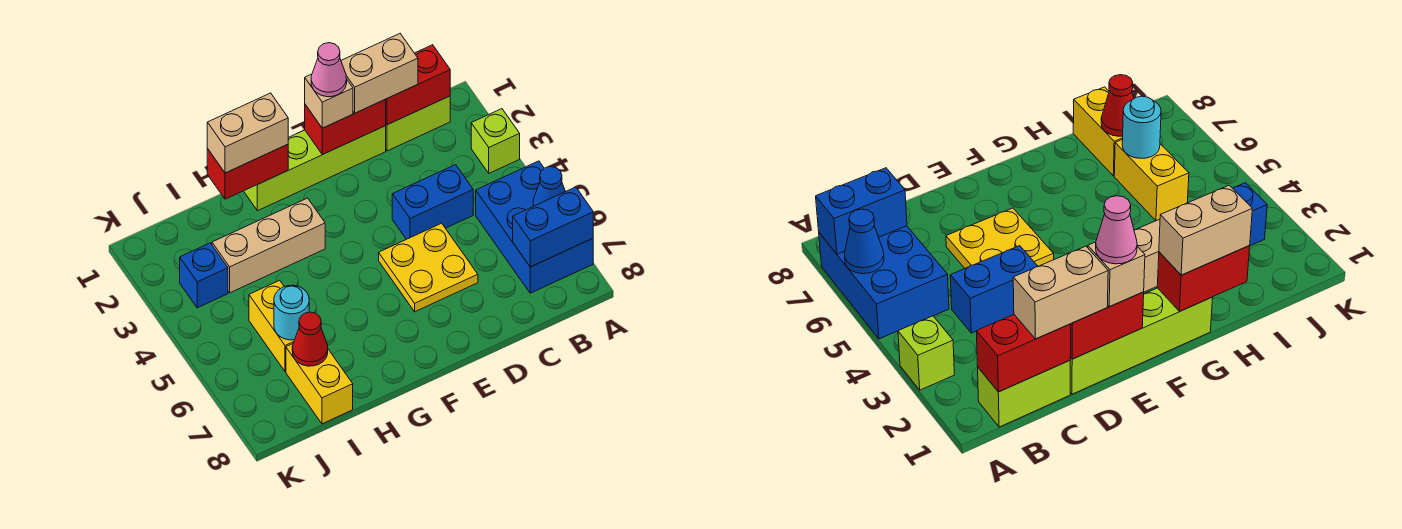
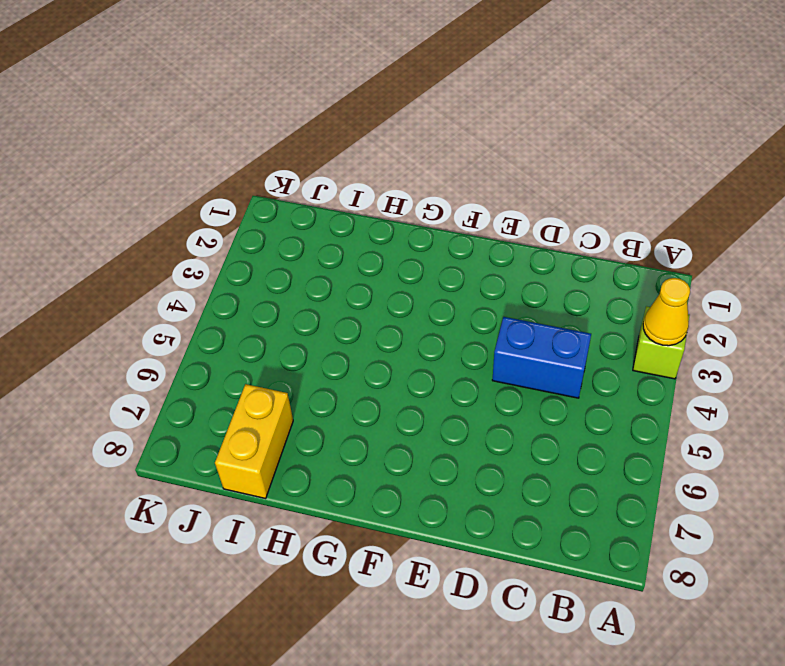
yellow cone A3 level 2 -> none
none -> blue brick A5:B7 level 1
none -> lime brick B1:C1 level 1
none -> lime brick D1:G1 level 1

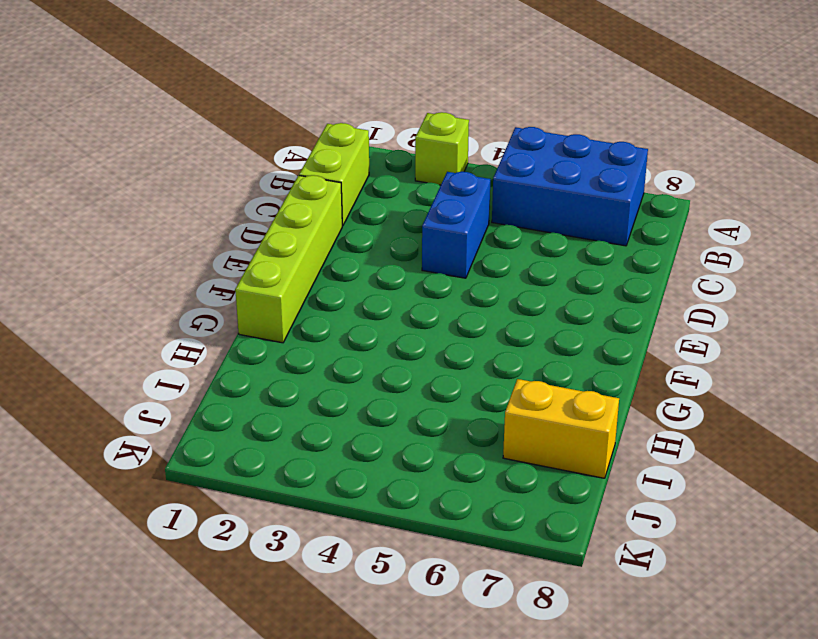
none -> yellow plate D5:E6 level 1
none -> tan brick G3:I3 level 1
none -> yellow brick I5:I6 level 1

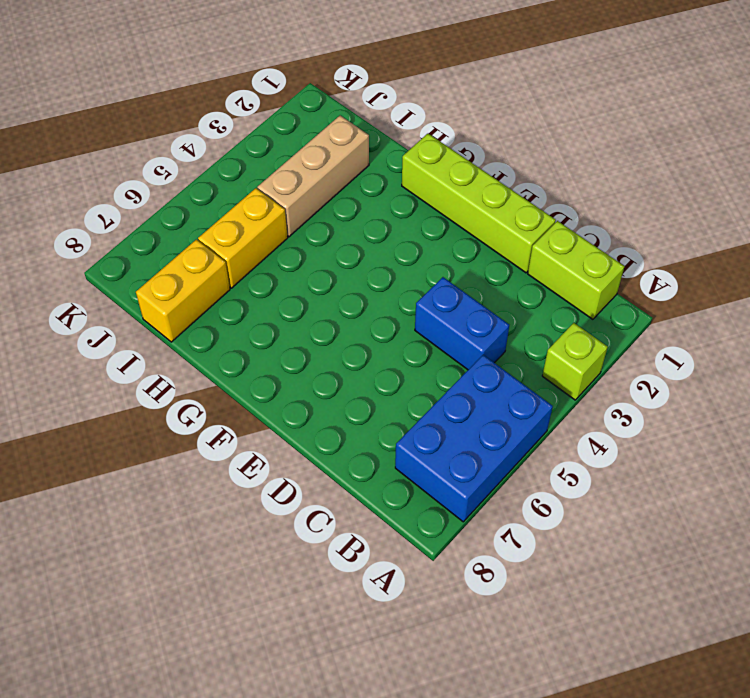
tan brick I2:I4 level 1 -> tan brick G3:I3 level 1
none -> yellow plate D5:E6 level 1
none -> blue brick J3 level 1
none -> blue cone A6 level 2

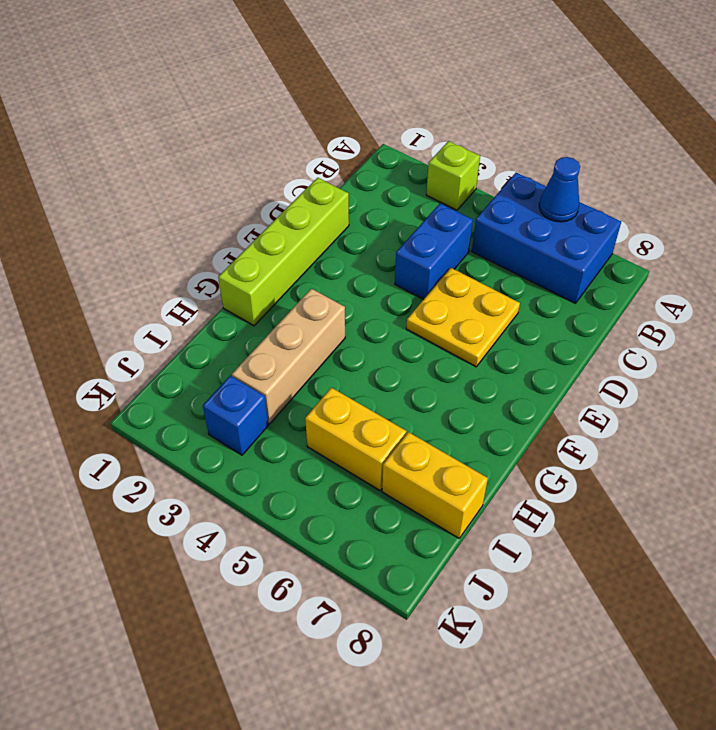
none -> lime brick B1:C1 level 1
none -> blue brick A7:B7 level 2
none -> red brick B1:C1 level 2

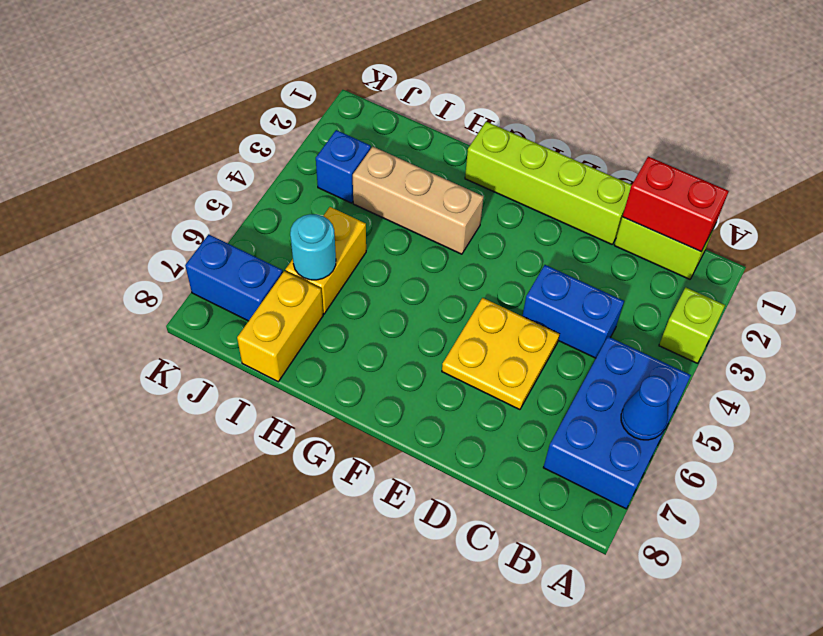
blue brick J7:K7 level 1 -> blue brick A7:B7 level 2
none -> red brick D1:E1 level 2
none -> red brick G1:H1 level 2
none -> red cone I7 level 2

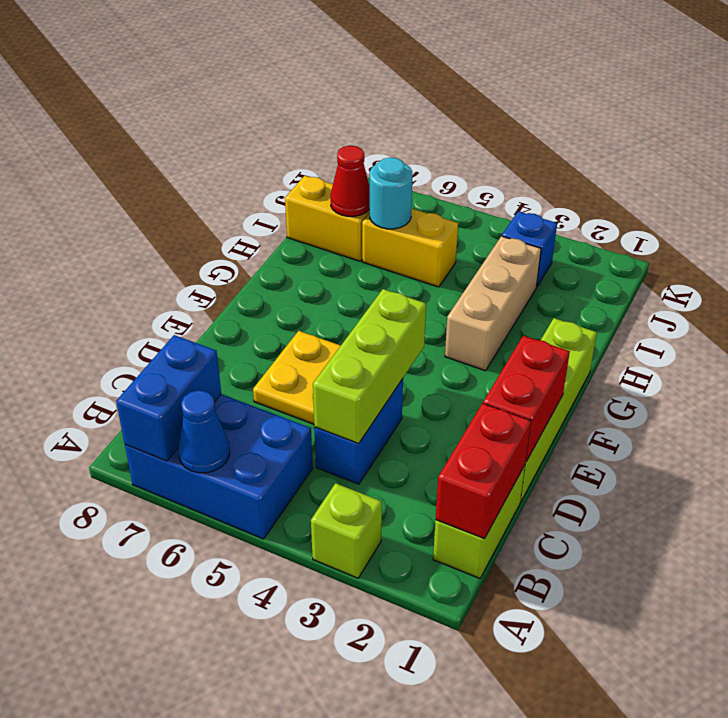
lime brick C4:E4 level 2 -> none
none -> red brick G1:H1 level 2
none -> tan brick C1:D1 level 3
none -> tan brick E1 level 3

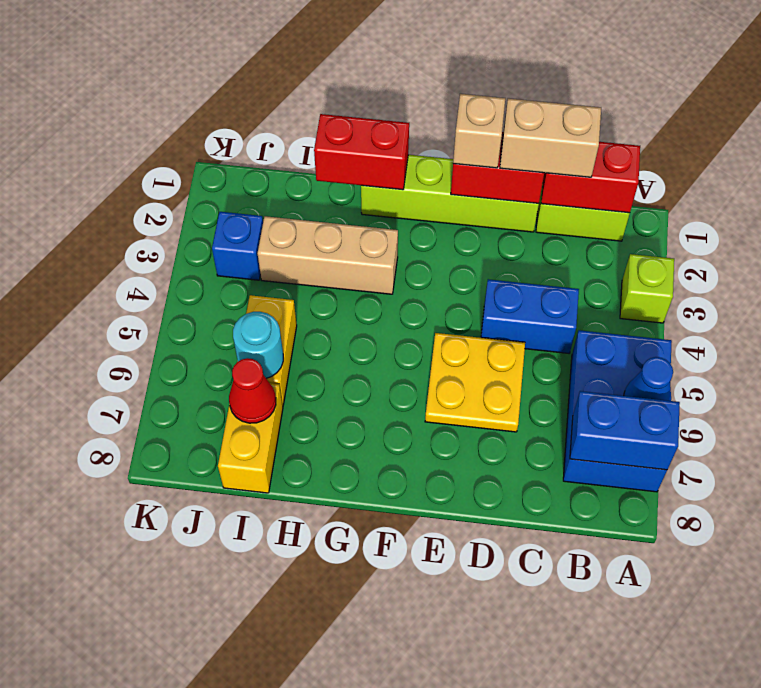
none -> tan brick G1:H1 level 3
none -> pink cone E1 level 4

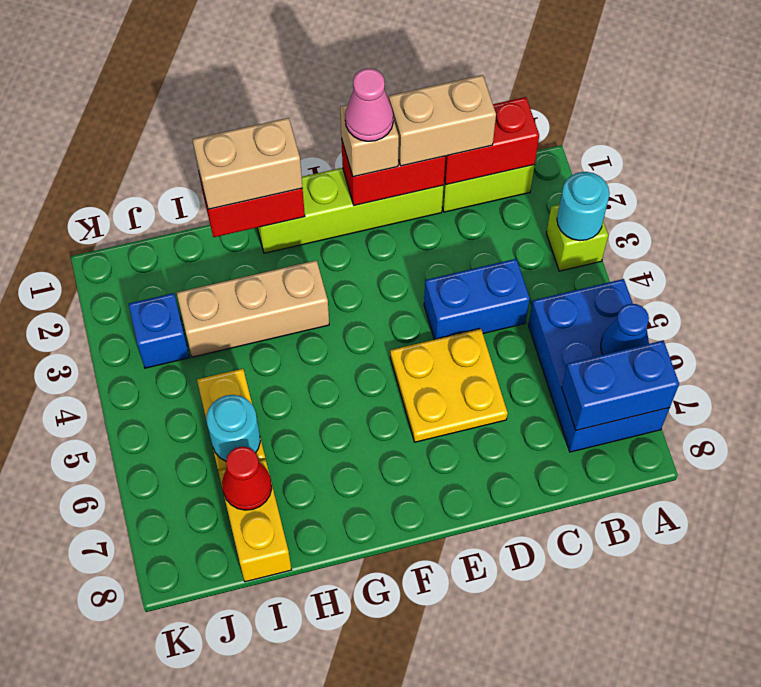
cyan round brick A3 level 2 -> none

